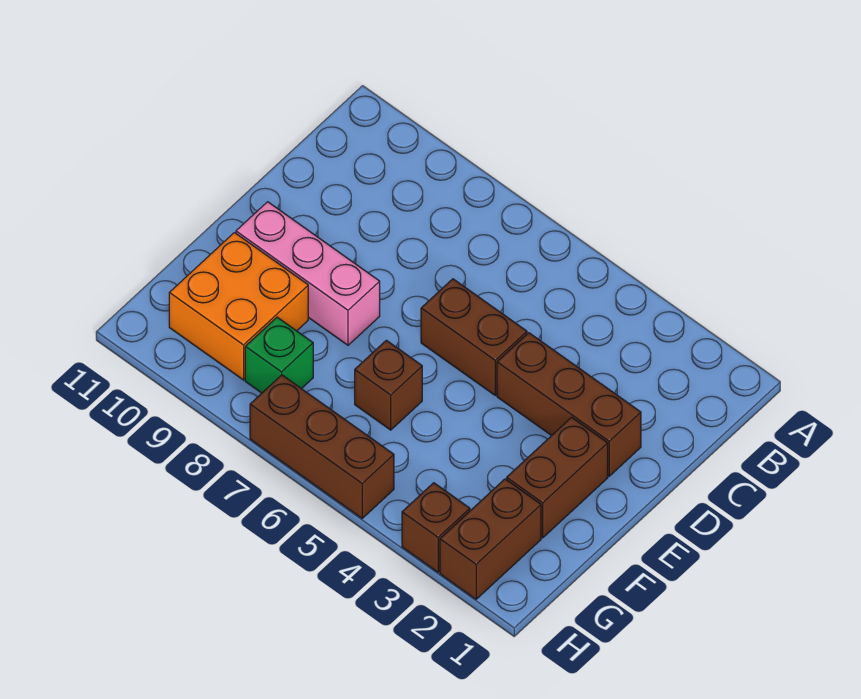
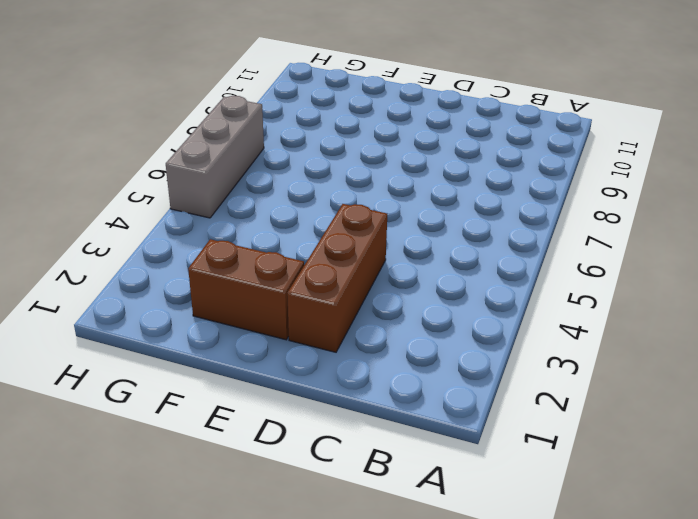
grey brick H5:H7 level 1 -> brown brick H5:H7 level 1
none -> brown brick D5:D6 level 1
none -> pink brick E8:E10 level 1

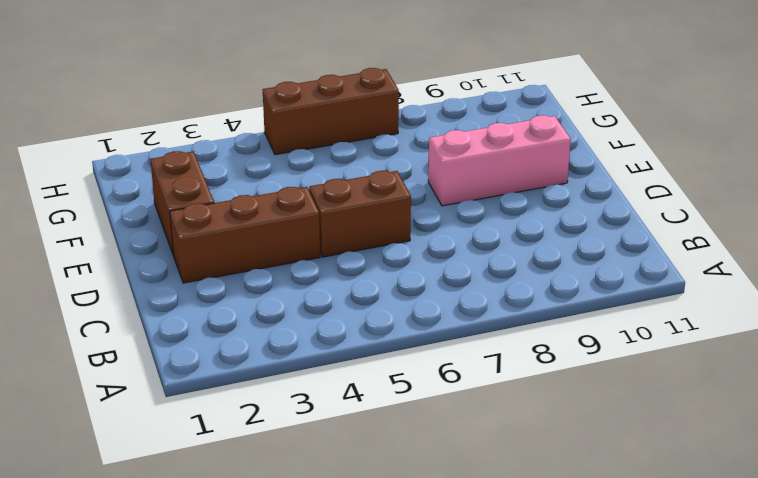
none -> brown brick F6 level 1
none -> orange brick F9:G10 level 1

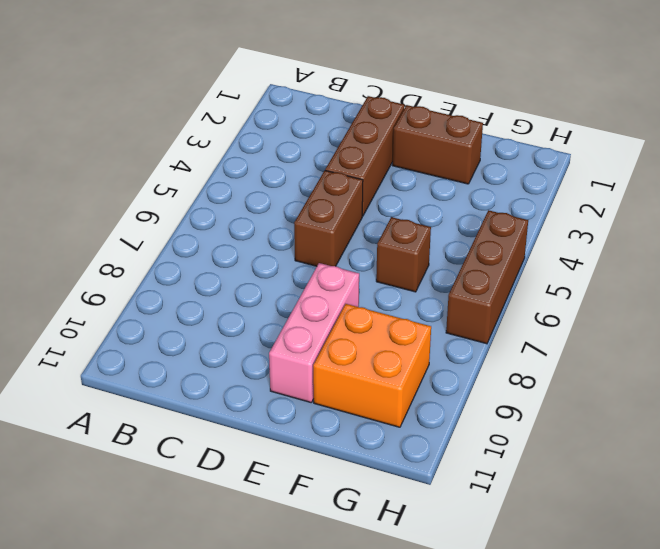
none -> brown brick G2:H2 level 1
none -> green brick G8 level 1

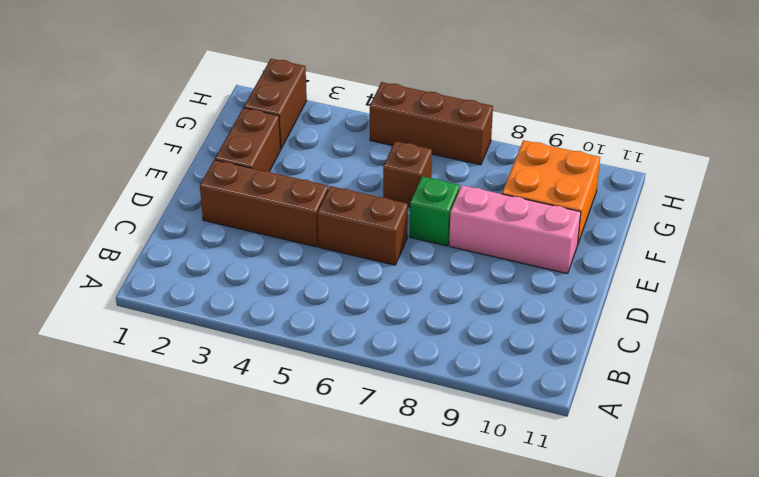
green brick E7 level 1 -> green brick G8 level 1
none -> brown brick H3 level 1

